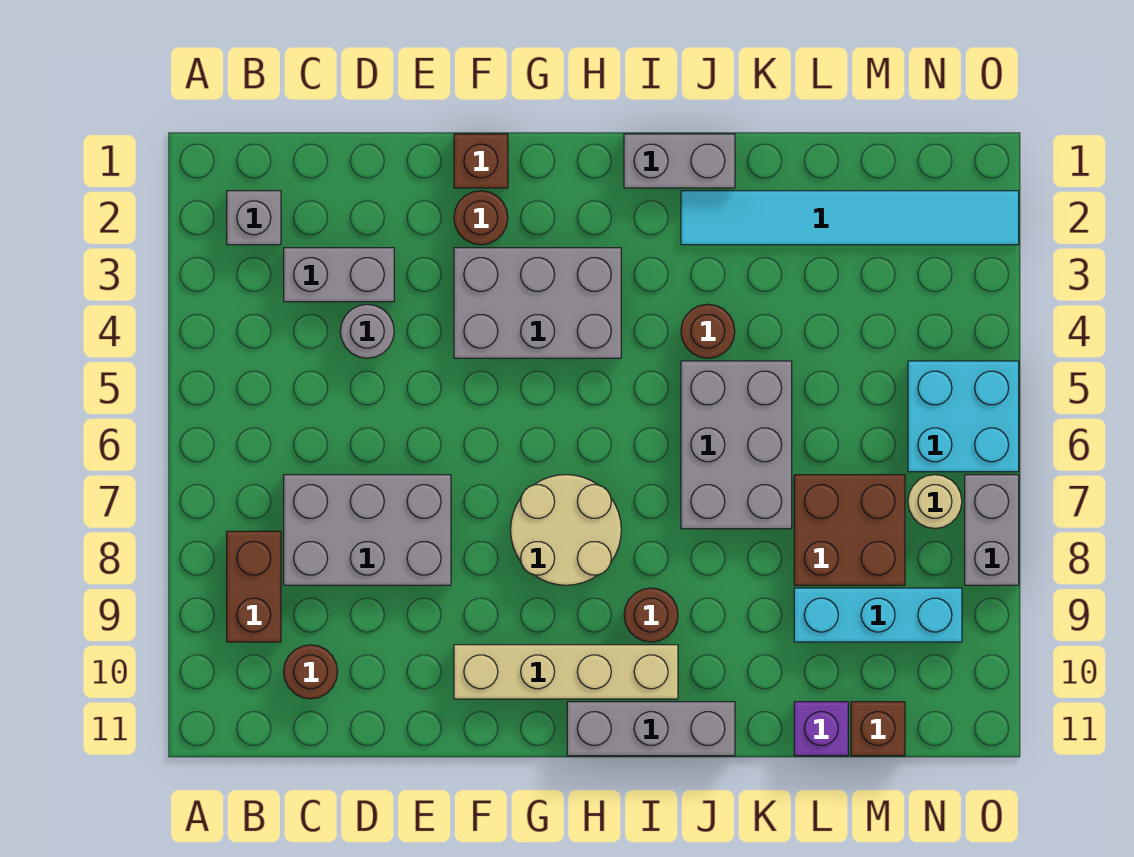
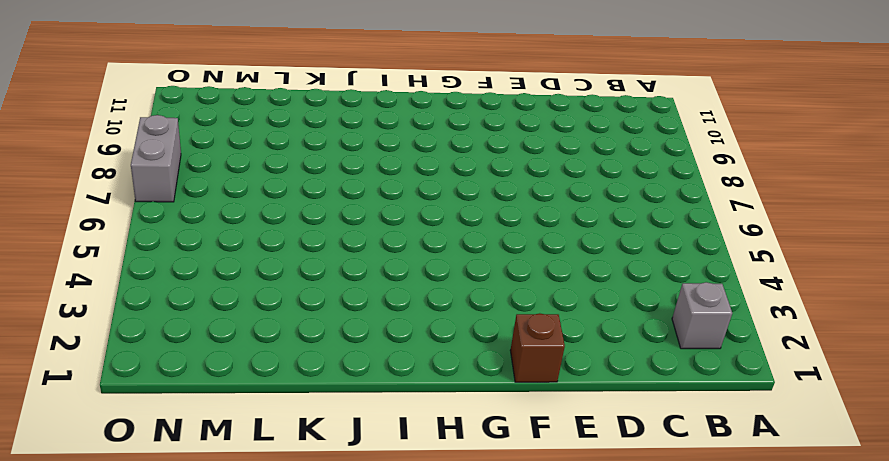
none -> brown brick B8:B9 level 1
none -> grey brick C3:D3 level 1
none -> grey brick C7:E8 level 1

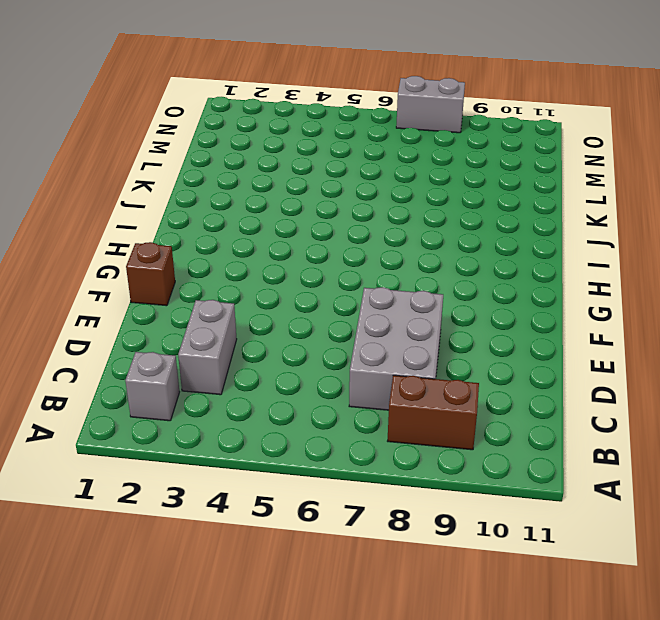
none -> brown round brick C10 level 1
none -> grey round brick D4 level 1
none -> brown round brick F2 level 1

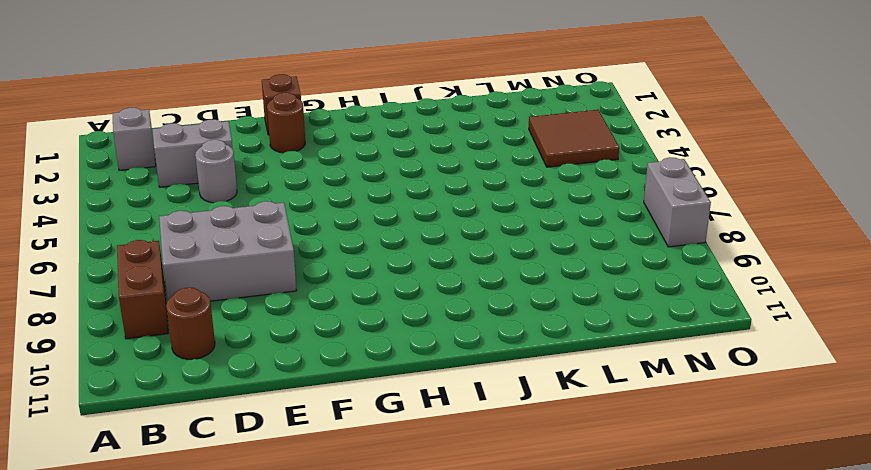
brown tile M3:N4 level 1 -> none
none -> grey brick F3:H4 level 1
none -> tan brick F10:I10 level 1
none -> tan round brick G7:H8 level 1

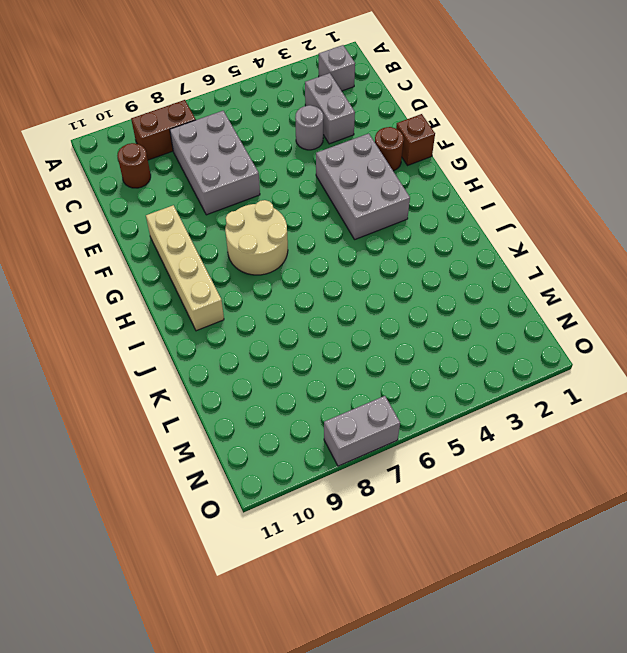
none -> grey brick H11:J11 level 1
none -> grey brick I1:J1 level 1
none -> brown round brick I9 level 1

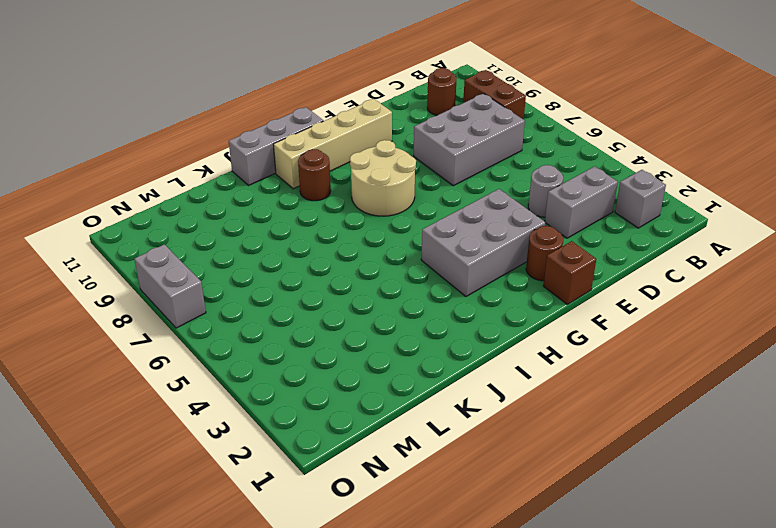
none -> grey brick I1:J1 level 1
none -> cyan tile J2:O2 level 1
none -> brown round brick J4 level 1

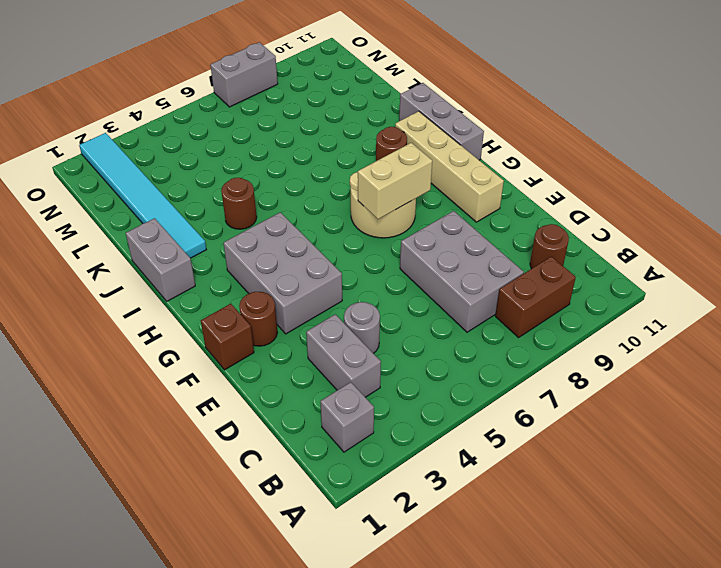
tan brick G7:G8 level 2 -> none
none -> grey brick J5:K7 level 1
none -> brown brick L7:M8 level 1
none -> cyan brick L9:N9 level 1

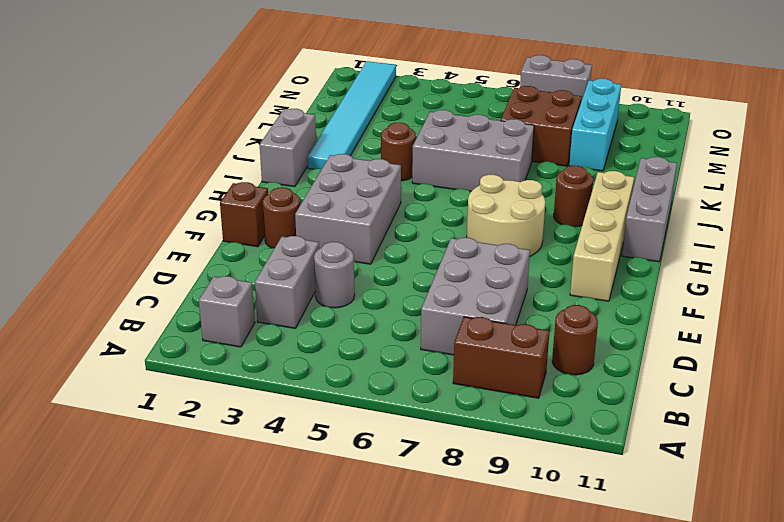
none -> purple brick L11 level 1
none -> brown brick M11 level 1
none -> cyan brick N5:O6 level 1

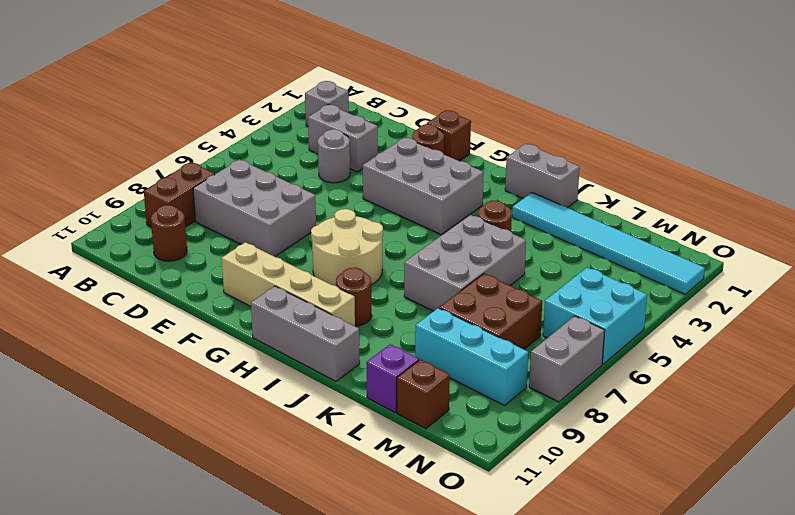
none -> tan round brick N7 level 1

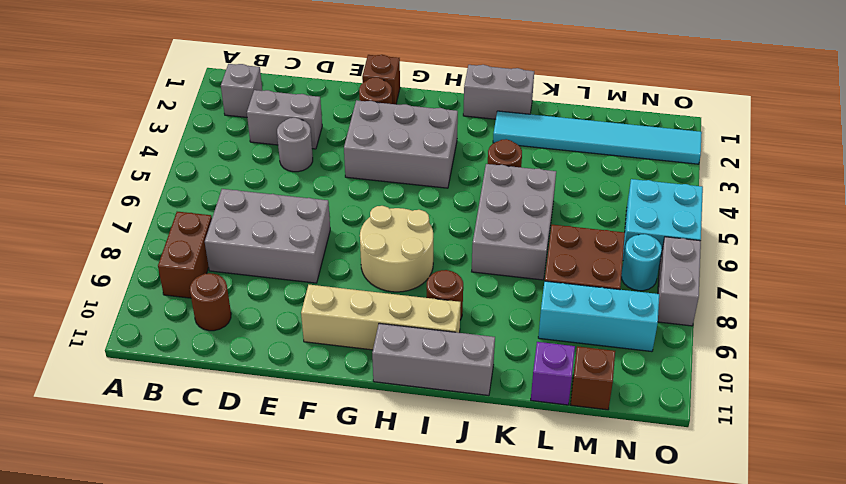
cyan round brick N7 level 1 -> tan round brick N7 level 1

